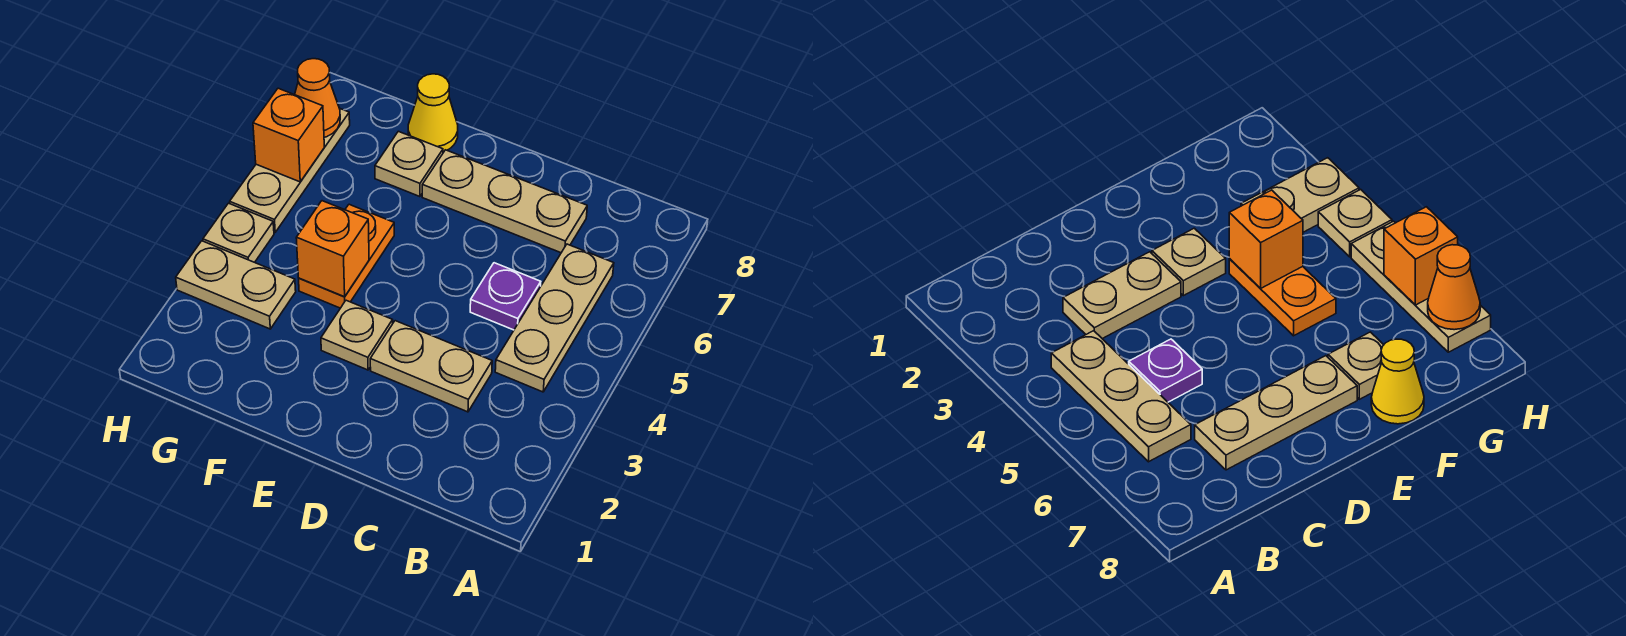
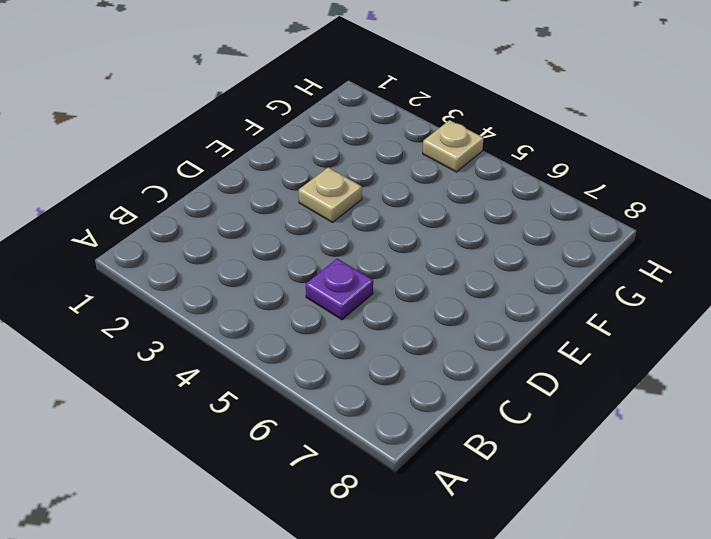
none -> tan plate B4:B6 level 1
none -> tan plate C3:D3 level 1
none -> tan plate C7:E7 level 1

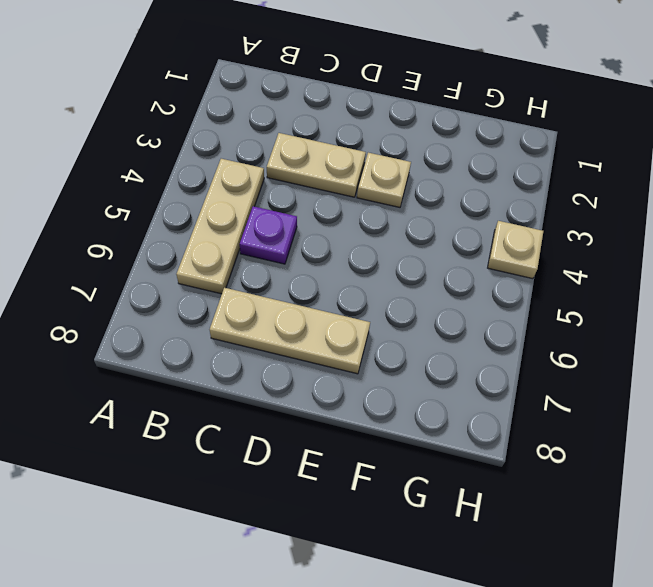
none -> orange plate F4:F5 level 1
none -> tan plate F7 level 1
none -> yellow cone F8 level 1

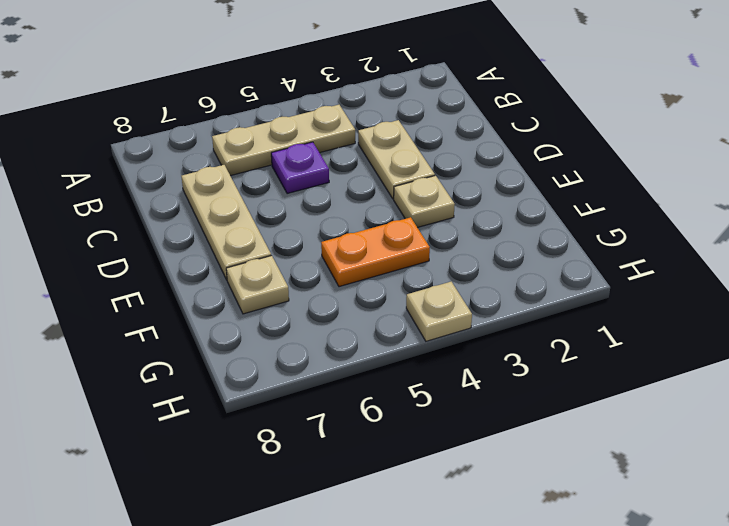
none -> yellow cone F8 level 1
none -> tan plate G3:H3 level 1
none -> tan plate H5:H7 level 1

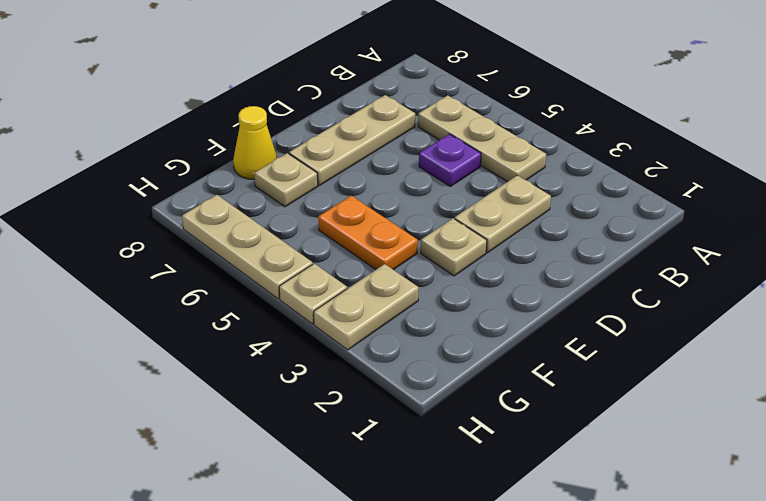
none -> orange brick F4 level 2
none -> orange brick H6 level 2
none -> orange cone H7 level 2

